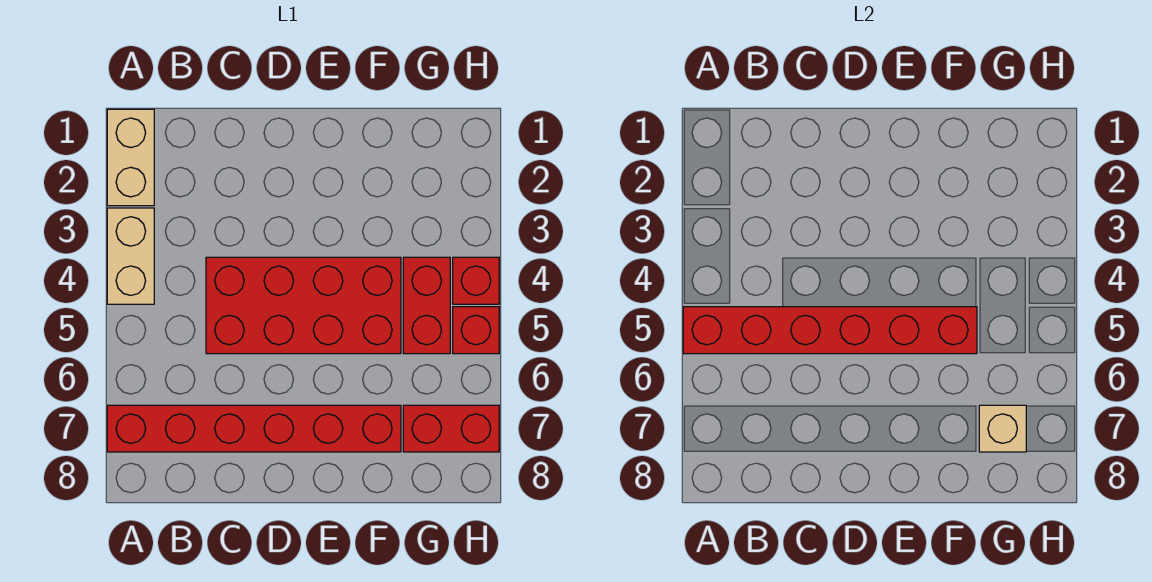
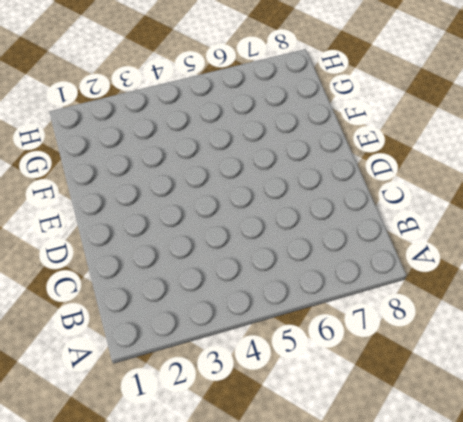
none -> tan brick A1:A2 level 1
none -> tan brick A3:A4 level 1

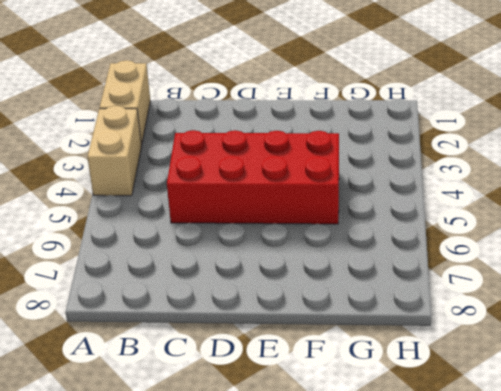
none -> red brick A7:F7 level 1
none -> red brick G4:G5 level 1

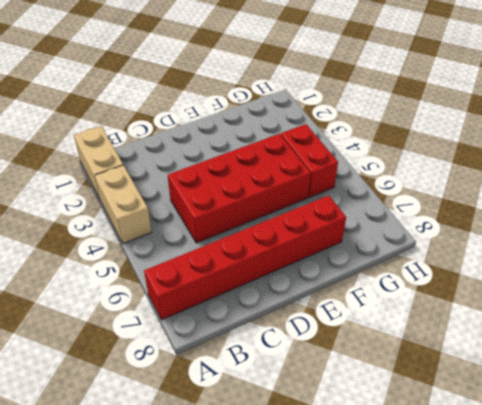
none -> red brick G7:H7 level 1
none -> red brick H4 level 1

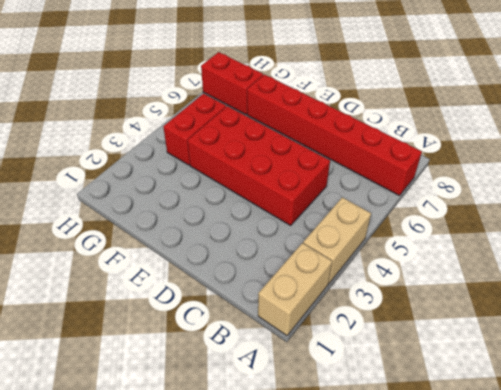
none -> red brick H4 level 1
none -> red brick H5 level 1

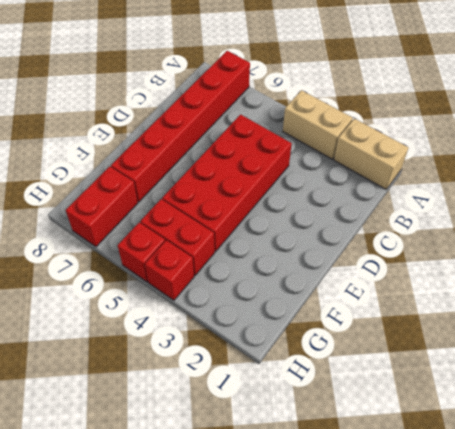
none -> red brick A5:F5 level 2
none -> tan brick G7 level 2

